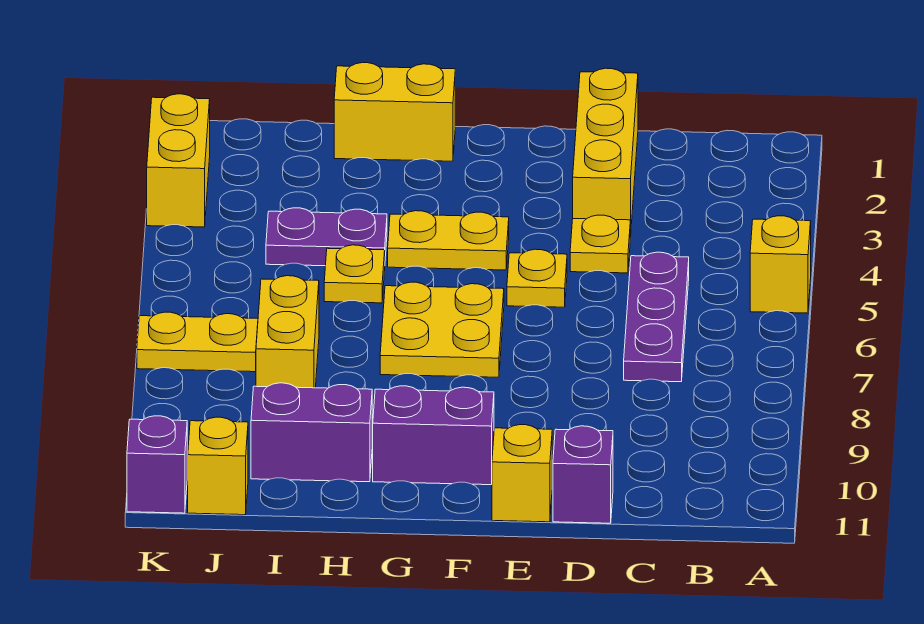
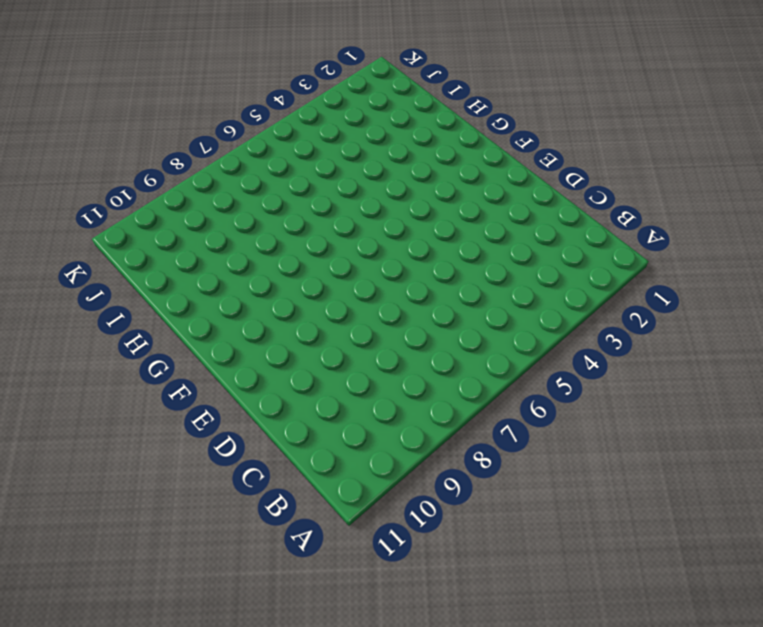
none -> yellow brick A5 level 1
none -> purple plate C5:C7 level 1
none -> yellow brick D1:D3 level 1

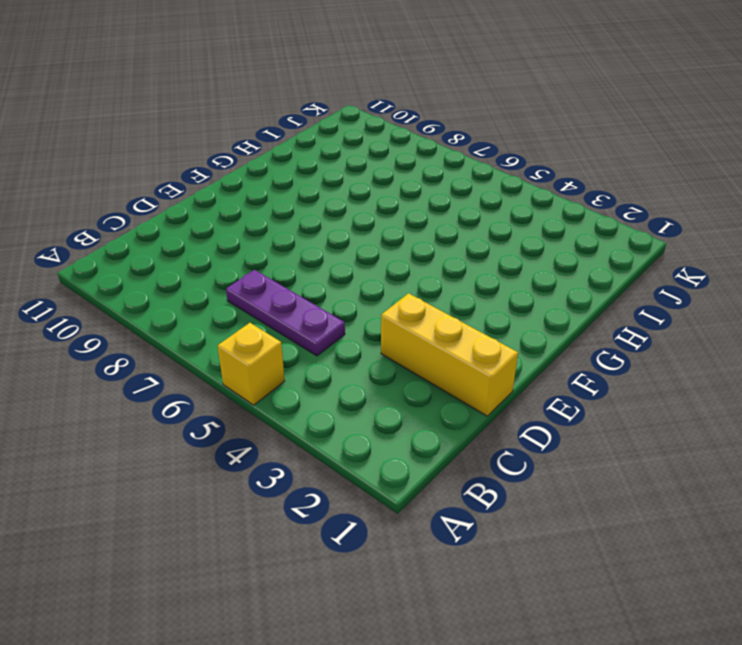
none -> yellow plate D4 level 1
none -> purple brick D11 level 1
none -> yellow plate E5 level 1

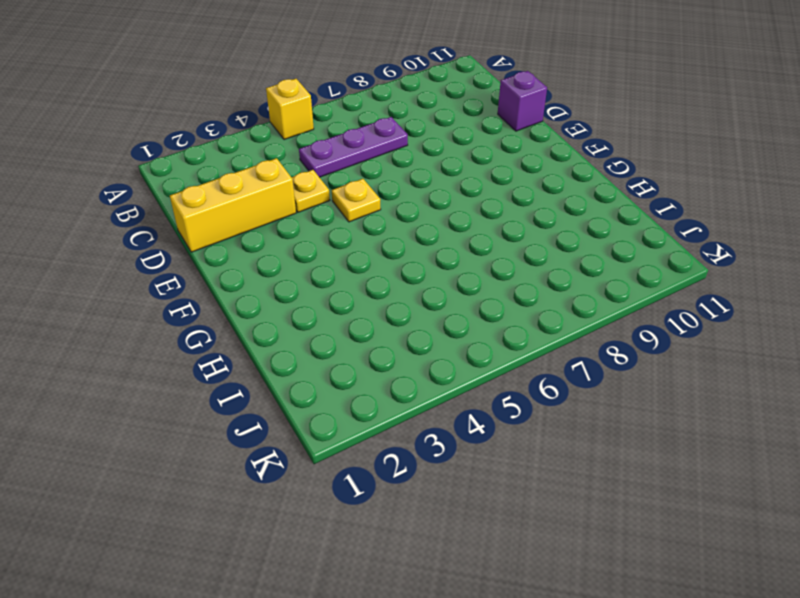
none -> yellow brick E11 level 1
none -> yellow plate F4:G4 level 1
none -> yellow plate F6:G7 level 1

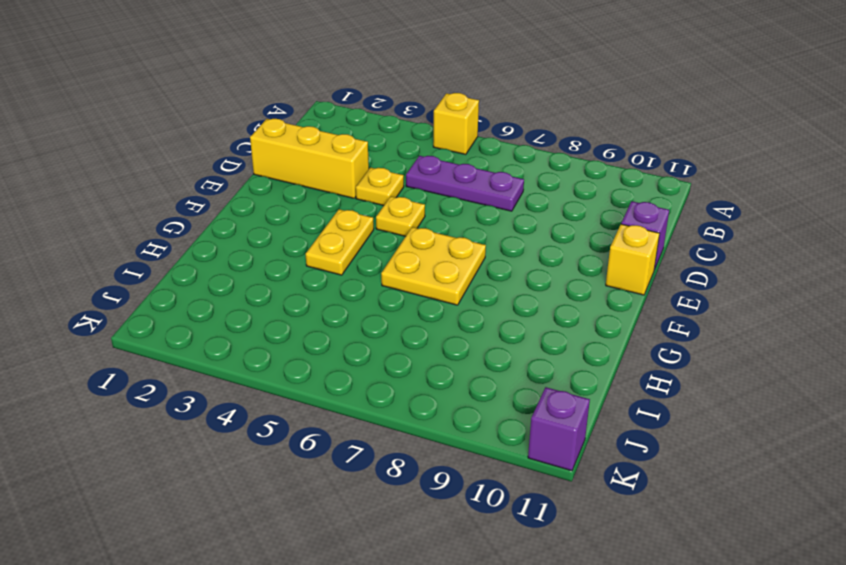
none -> purple brick F10:G10 level 1
none -> yellow brick G1:H1 level 1
none -> purple plate H4:I4 level 1

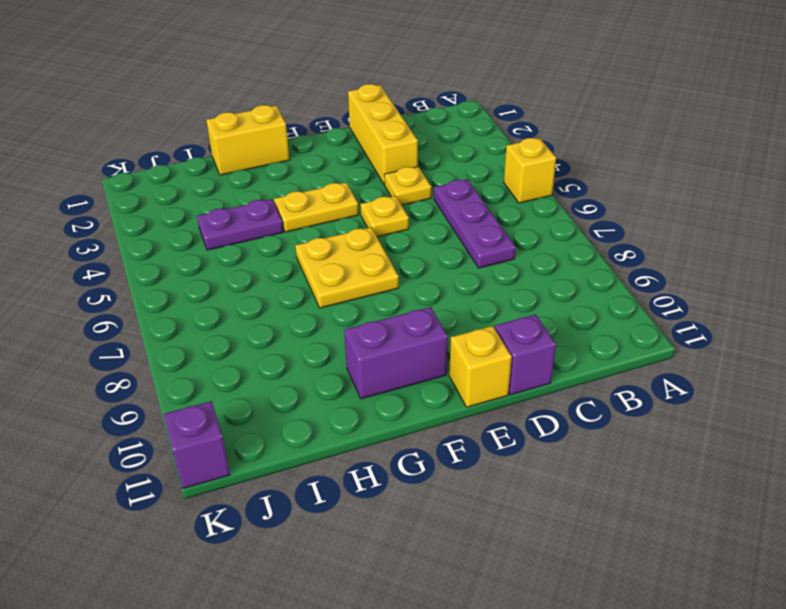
none -> yellow plate H5 level 1
none -> purple brick H10:I10 level 1
none -> yellow brick I7:I8 level 1

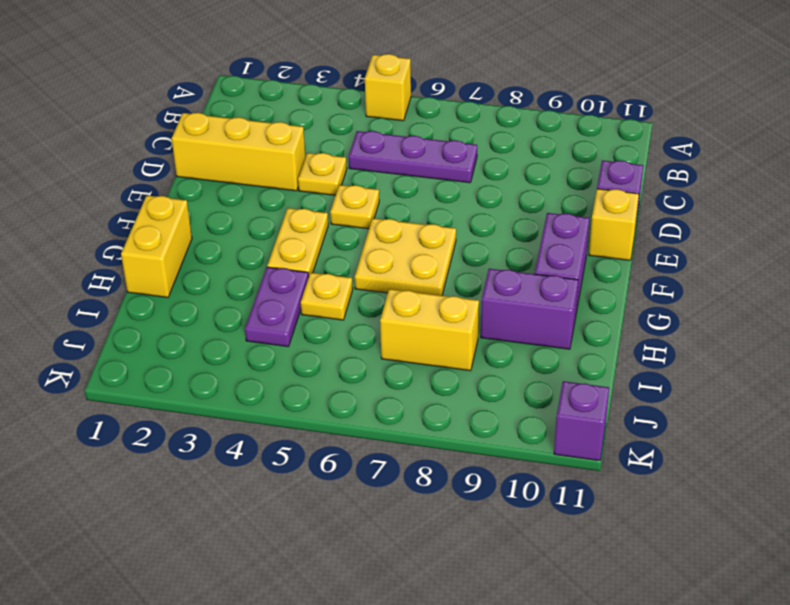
purple brick H9:H10 level 1 -> purple brick H10:I10 level 1
none -> yellow plate J7:K7 level 1
none -> yellow brick J11 level 1
none -> yellow brick K2:K3 level 1

